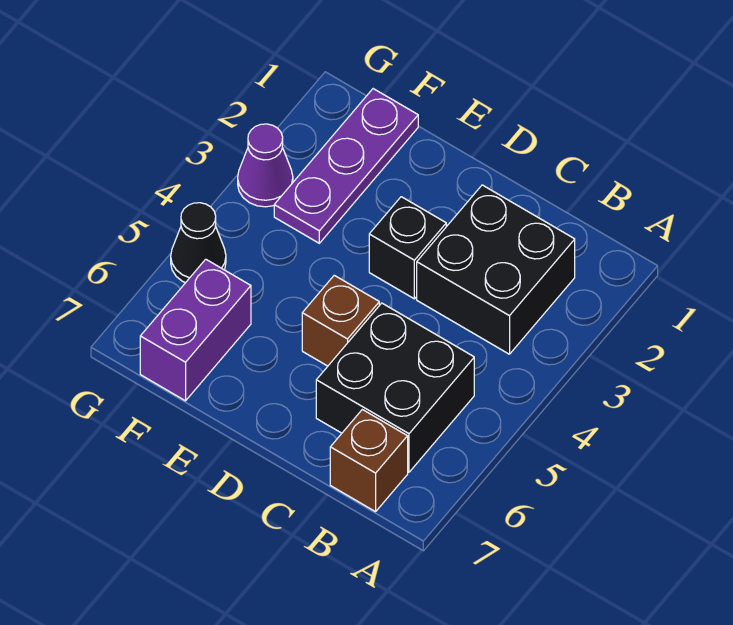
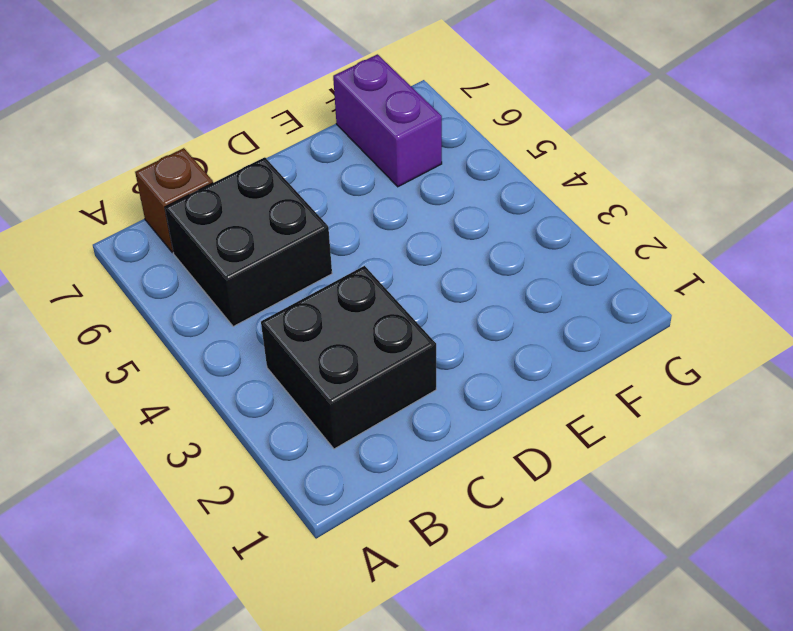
none -> black brick D3 level 1
none -> brown brick D5 level 1

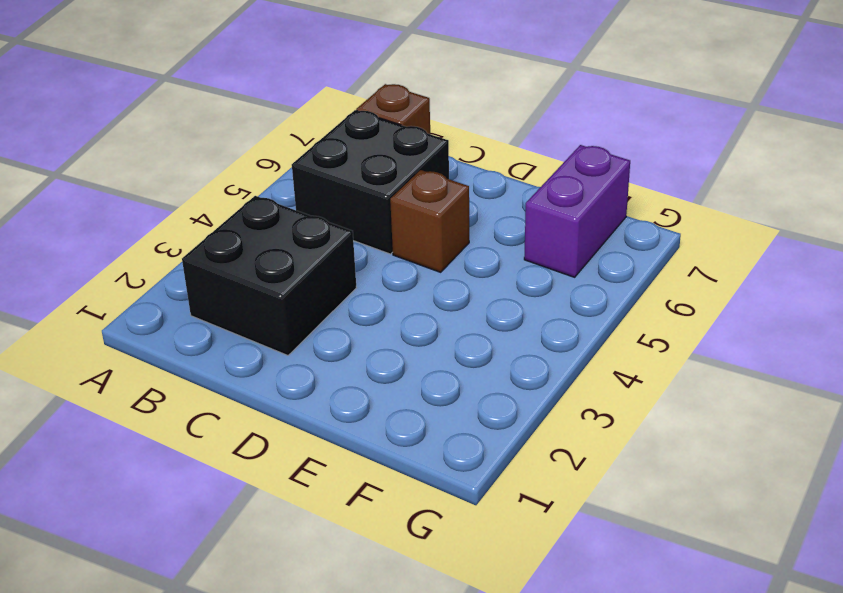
none -> black brick D3 level 1
none -> purple plate F1:F3 level 1

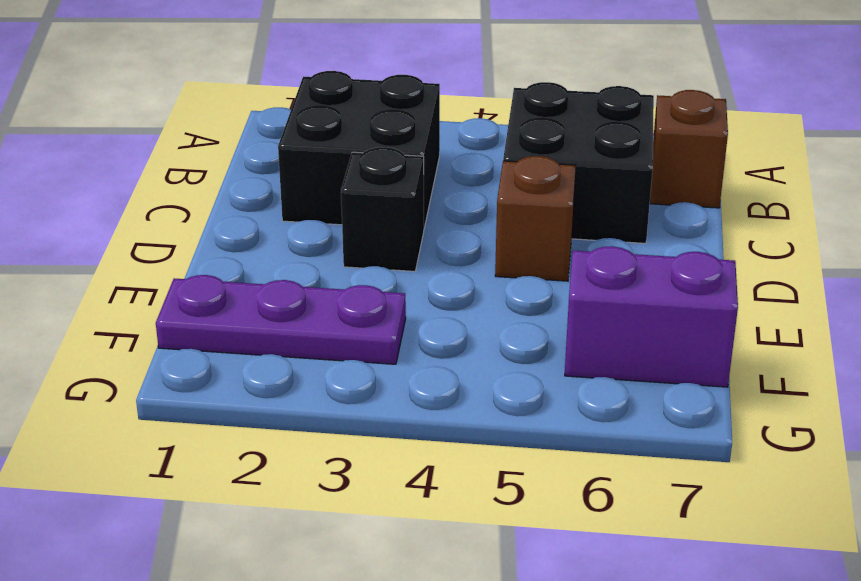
none -> purple cone G3 level 1
none -> black cone G5 level 1

